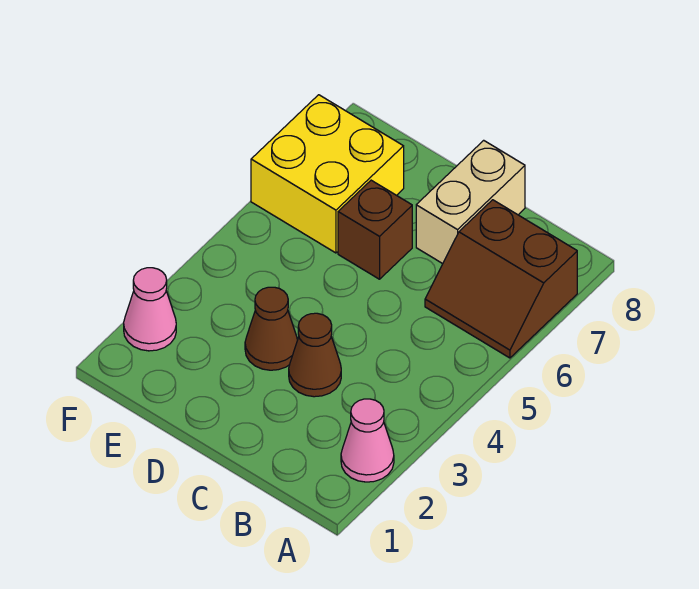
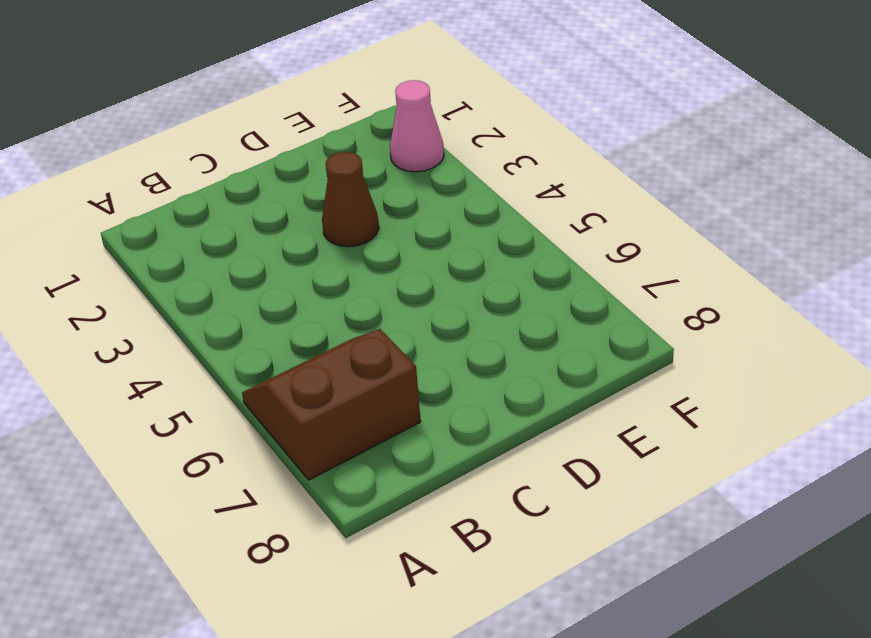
none -> pink cone A2 level 1
none -> brown cone C3 level 1

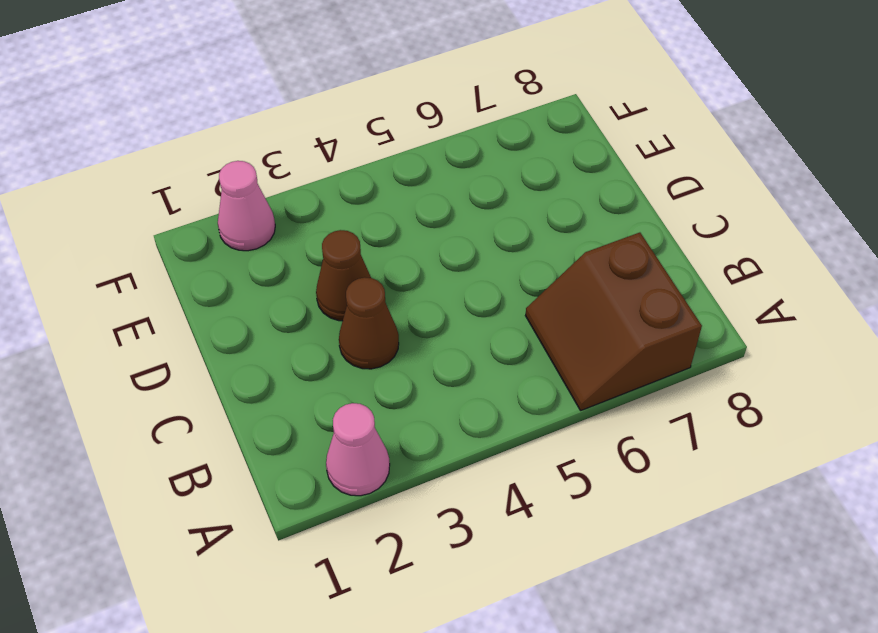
none -> tan brick C7:C8 level 1
none -> brown brick D6 level 1

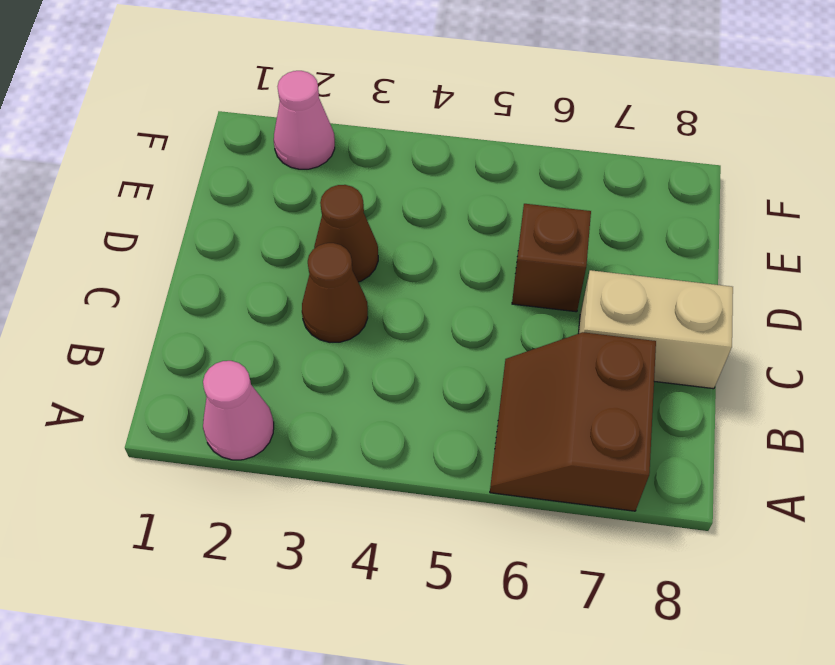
none -> yellow brick E6:F7 level 1

